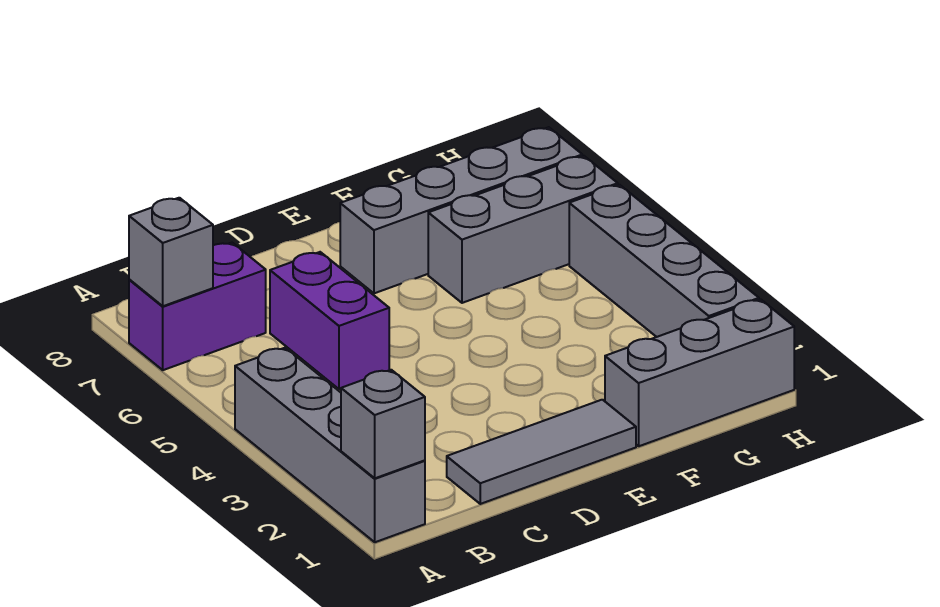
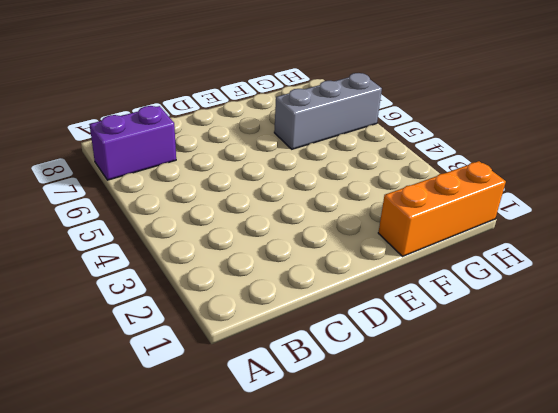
orange brick F1:H1 level 1 -> grey brick F1:H1 level 1
none -> grey brick A1:A4 level 1
none -> grey tile C1:E1 level 1

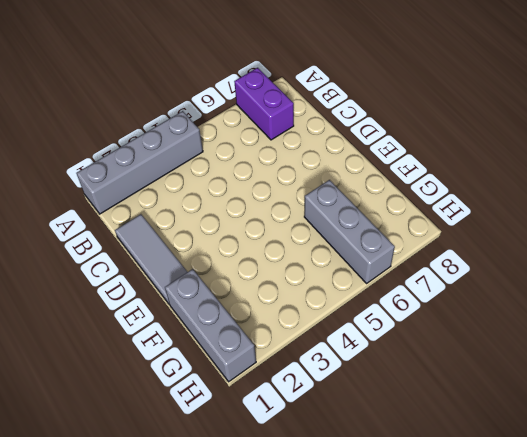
none -> purple brick C5:C6 level 1
none -> grey brick E7:H7 level 1

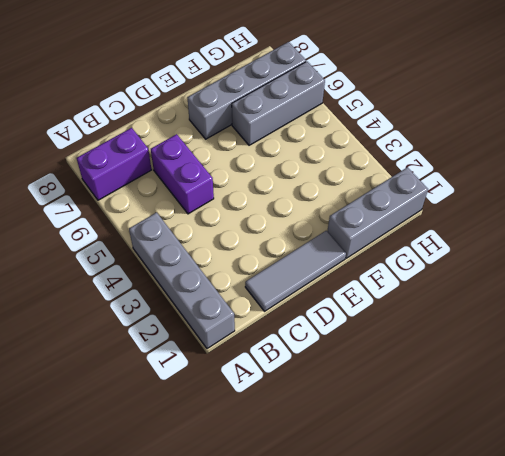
none -> grey brick H2:H5 level 1
none -> grey brick A1 level 2

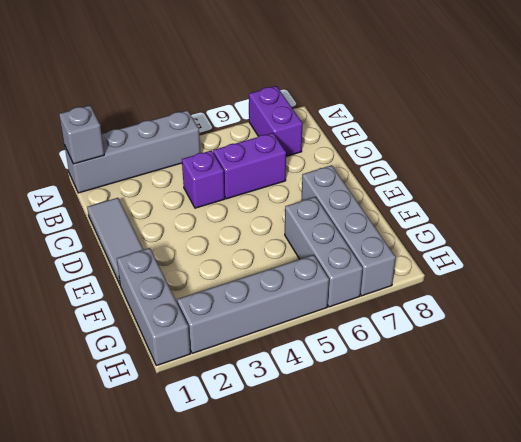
purple brick C4 level 1 -> none
none -> grey brick A7 level 2

